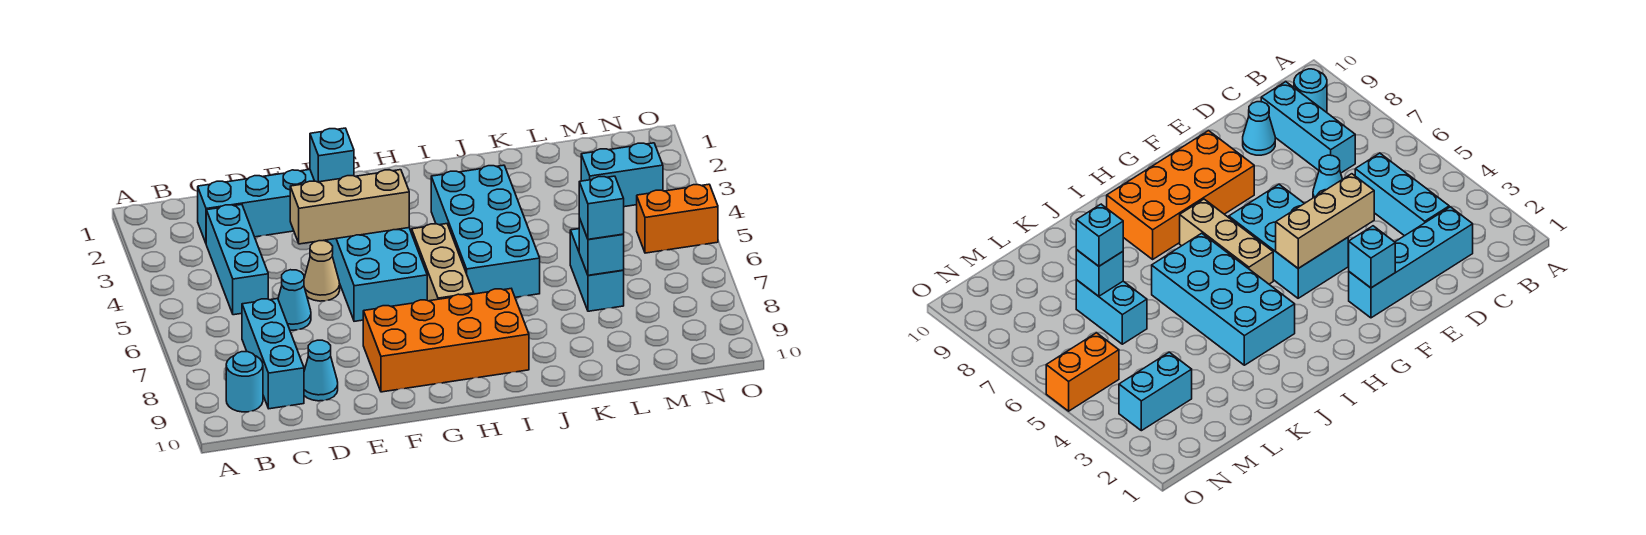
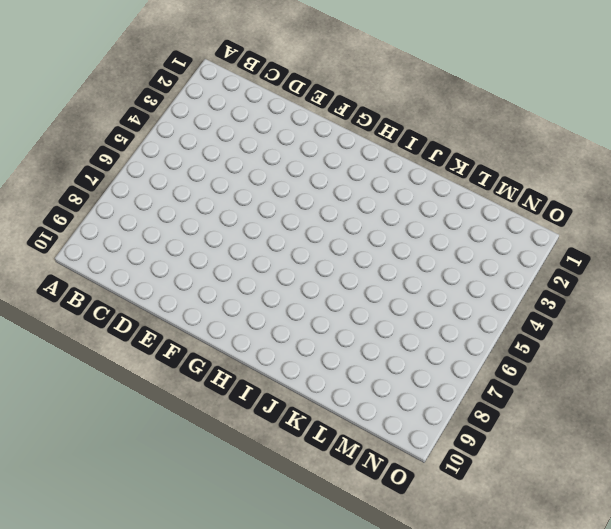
none -> cyan round brick B9 level 1
none -> cyan brick C2:F2 level 1
none -> cyan brick C3:C5 level 1

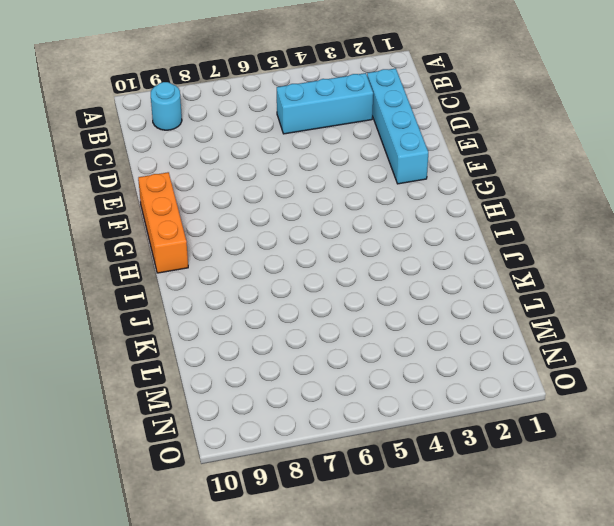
orange brick F10:H10 level 1 -> none
none -> cyan brick C7:C9 level 1
none -> cyan cone D6 level 1
none -> cyan cone D9 level 1

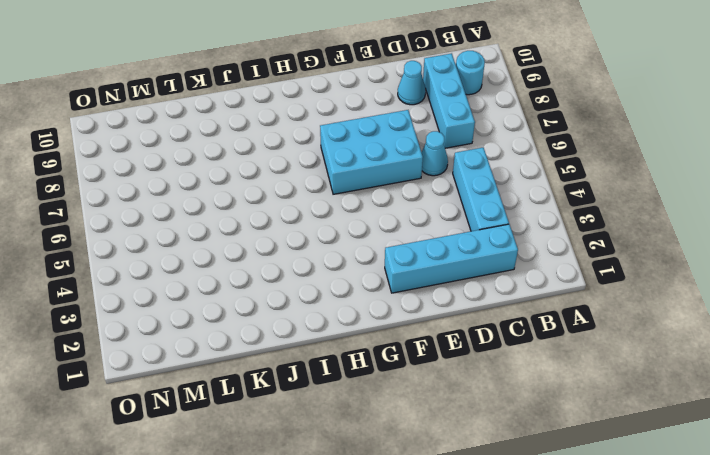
cyan brick E6:G7 level 1 -> cyan brick F4:G6 level 1
none -> tan cone E5 level 1
none -> orange brick F8:I9 level 1
none -> tan brick H5:H7 level 1

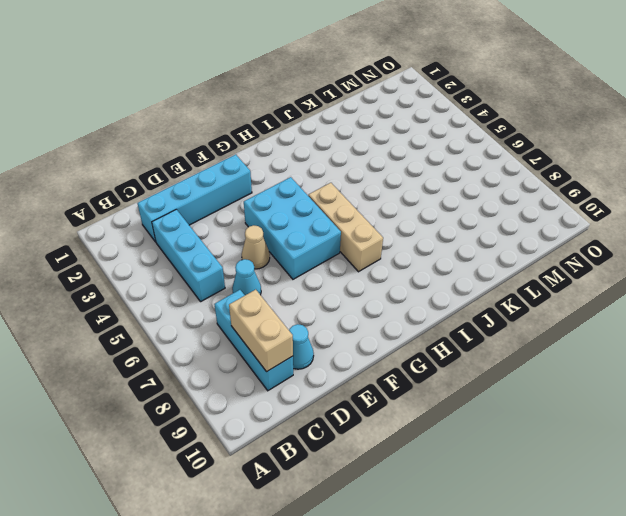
tan brick C8:C9 level 2 -> none
none -> cyan round brick B9 level 1
none -> orange brick F8:I9 level 1
none -> cyan brick I3:J6 level 1

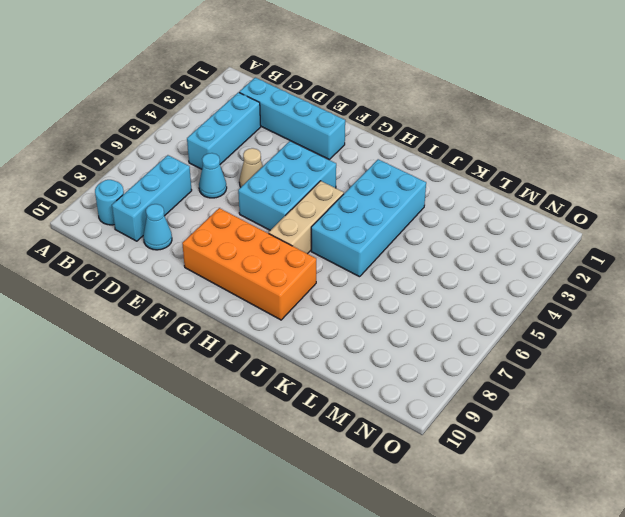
none -> cyan brick L6:L7 level 1
none -> cyan brick M3:N3 level 1
none -> orange brick N5:O5 level 1

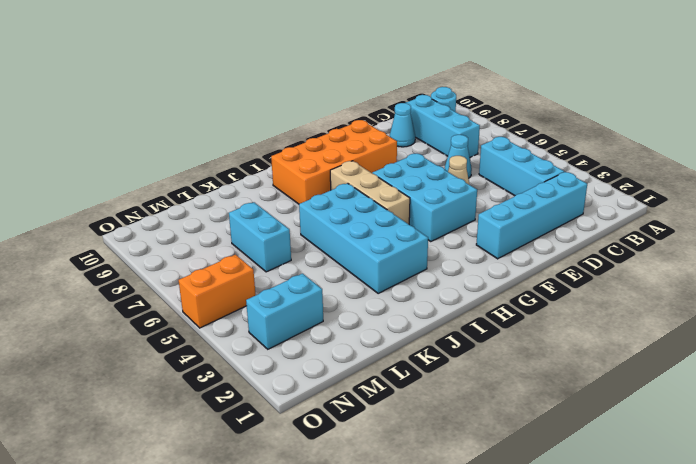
none -> tan brick E4:G4 level 2
none -> cyan brick F2 level 2
none -> cyan brick L7 level 2

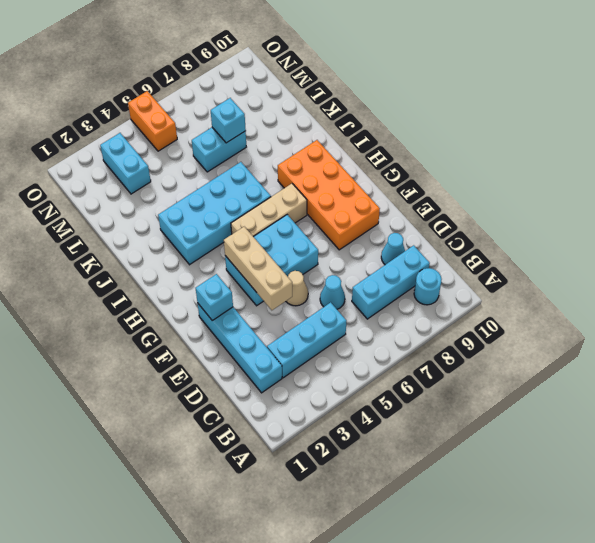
none -> cyan brick L7 level 3

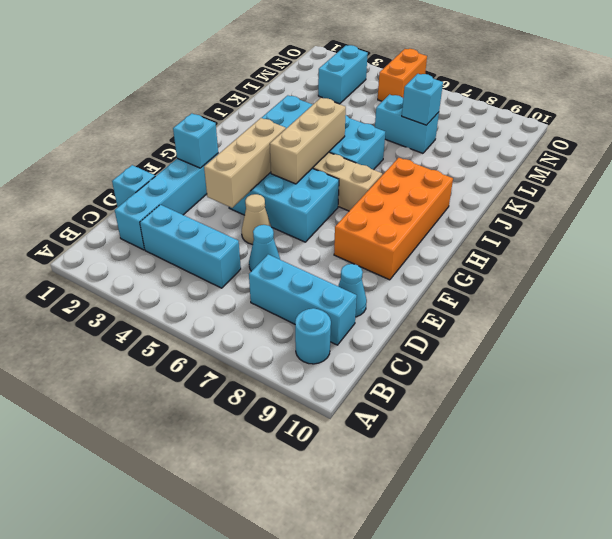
cyan brick D1 level 1 -> cyan brick L7 level 3
tan brick G5:I5 level 2 -> none

